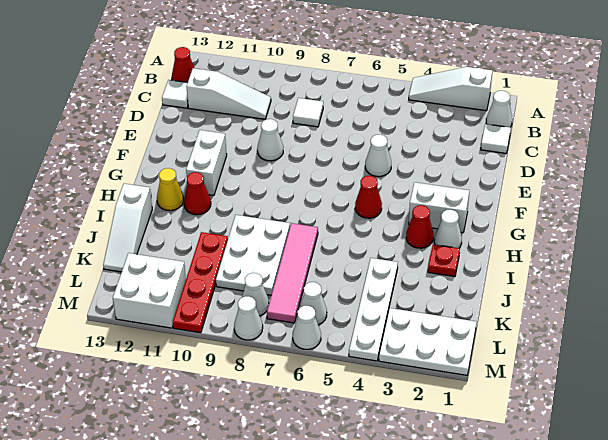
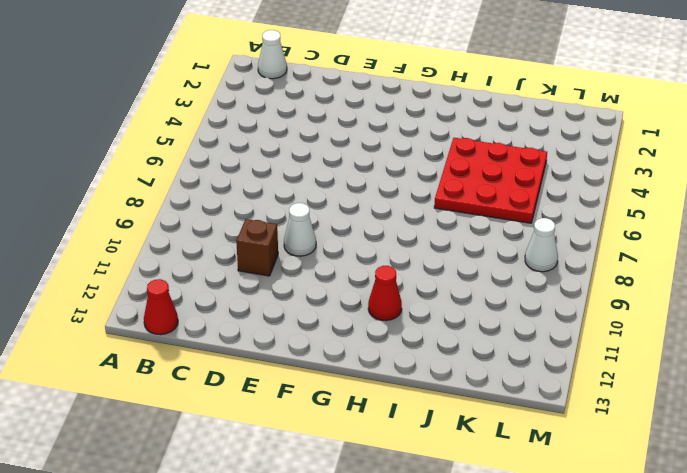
brown brick D10 level 1 -> none
red plate I4:K6 level 1 -> white plate J4:M4 level 1
none -> white slope A2:A4 level 1 top 2
none -> white tile C1 level 1
none -> white tile C8 level 1

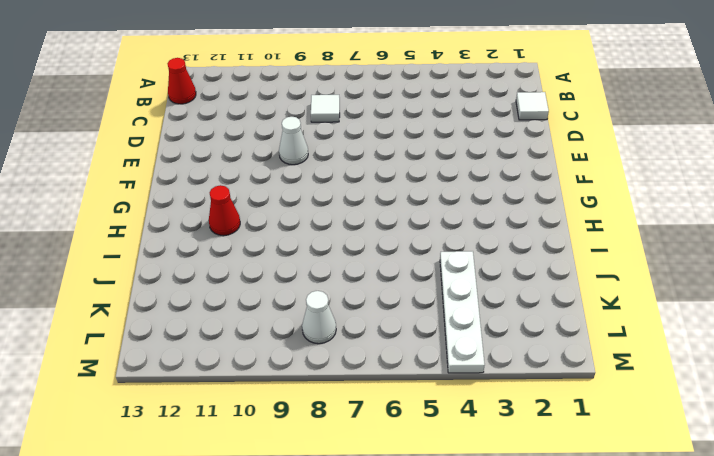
none -> white slope A2:A4 level 1 top 2
none -> white cone B1 level 1
none -> white slope C10:C12 level 1 top 12

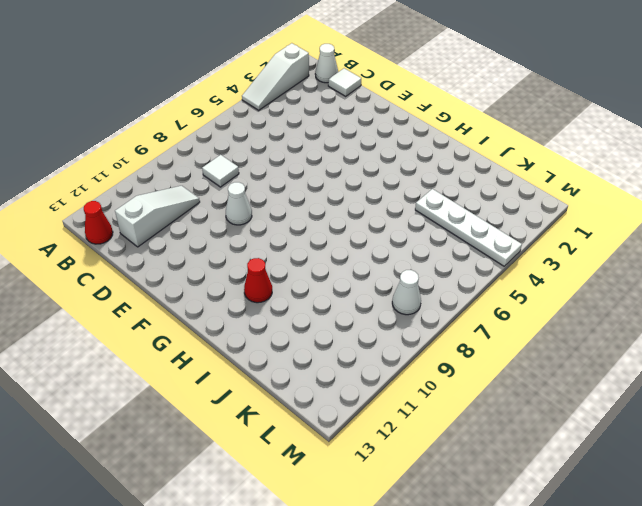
none -> white tile C13 level 1
none -> white cone E5 level 1
none -> white brick F11:G11 level 1

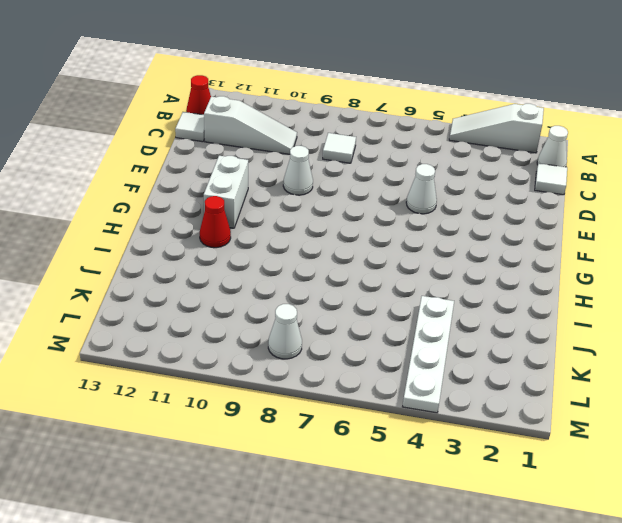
none -> white brick G2:G3 level 1
none -> red cone G5 level 1
none -> white cone H2 level 1

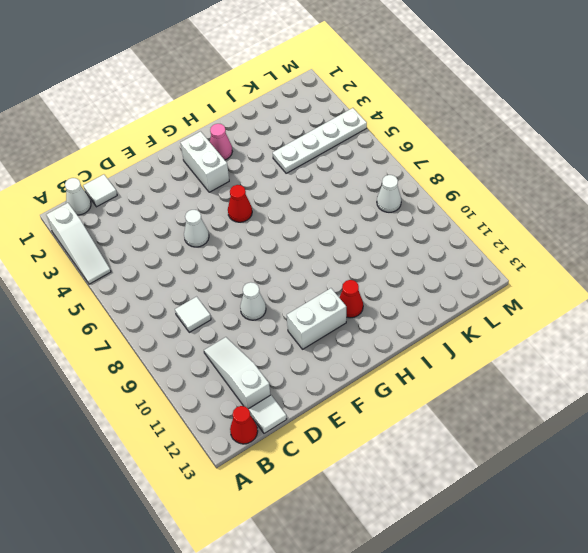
pink cone H2 level 1 -> white cone H2 level 1
none -> red cone H3 level 1
none -> yellow cone H12 level 1
none -> red plate I2 level 1

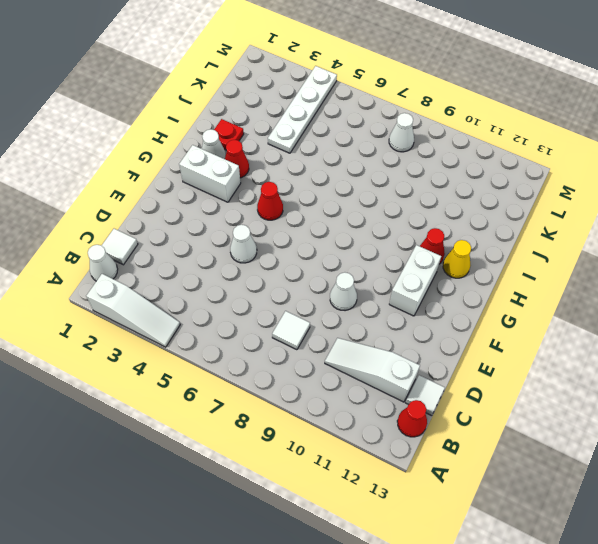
none -> pink tile I7:L7 level 1
none -> white plate I8:K9 level 1
none -> white slope I13:K13 level 1 top I

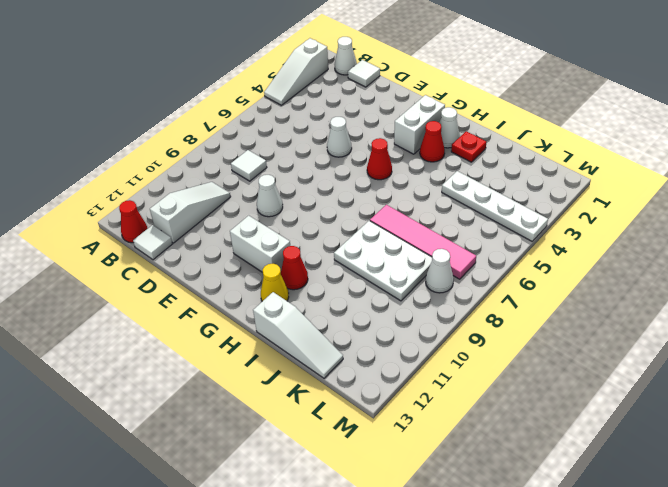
none -> red plate J10:M10 level 1
none -> white plate L1:M3 level 1
none -> white cone L6 level 1

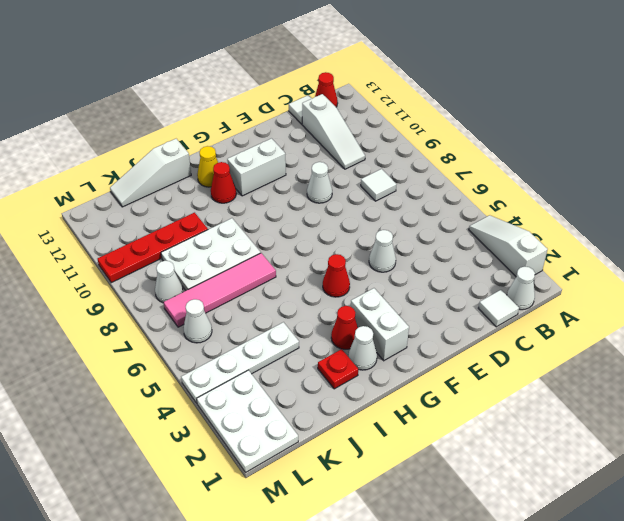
none -> white brick L11:M12 level 1
none -> white cone M6 level 1
none -> white cone M8 level 1

